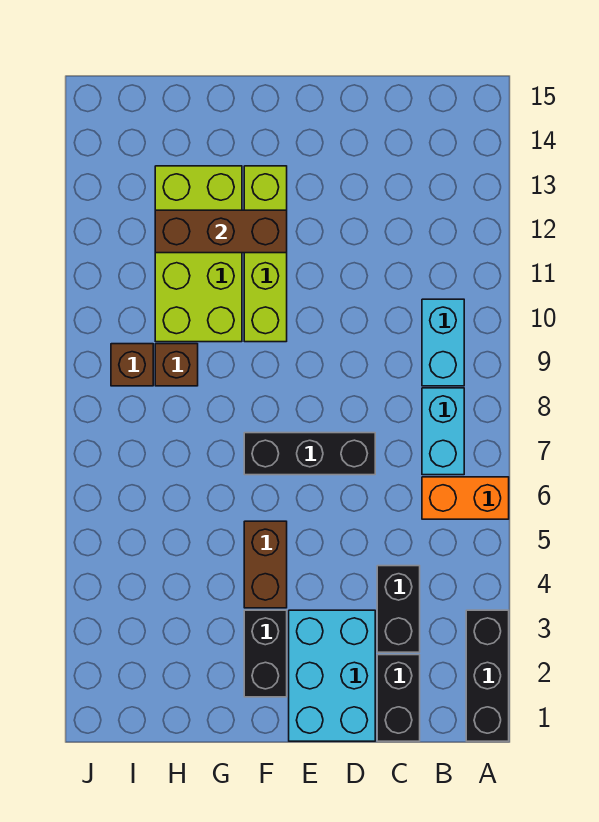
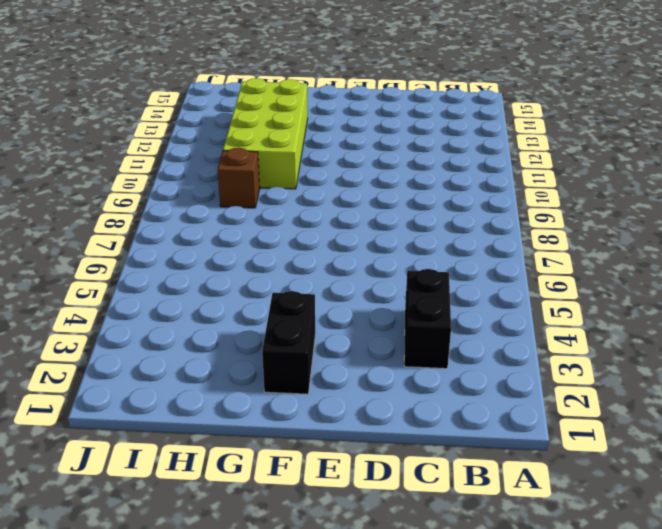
none -> black brick A1:A3 level 1
none -> orange brick A6:B6 level 1
none -> cyan brick B7:B8 level 1

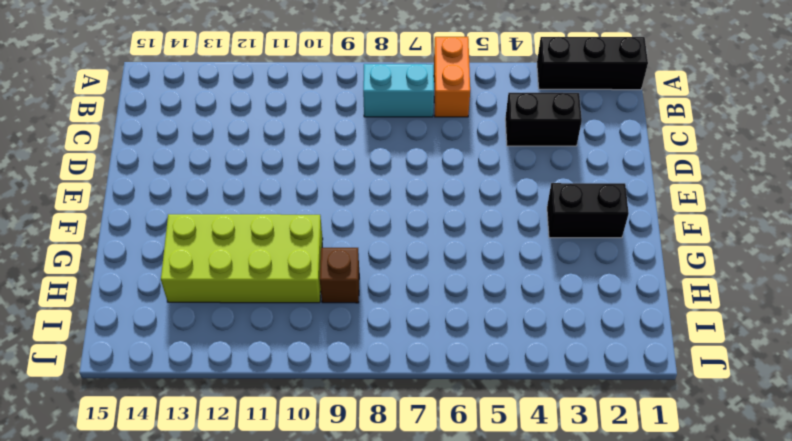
none -> cyan brick B9:B10 level 1
none -> black brick C1:C2 level 1
none -> cyan brick D1:E3 level 1

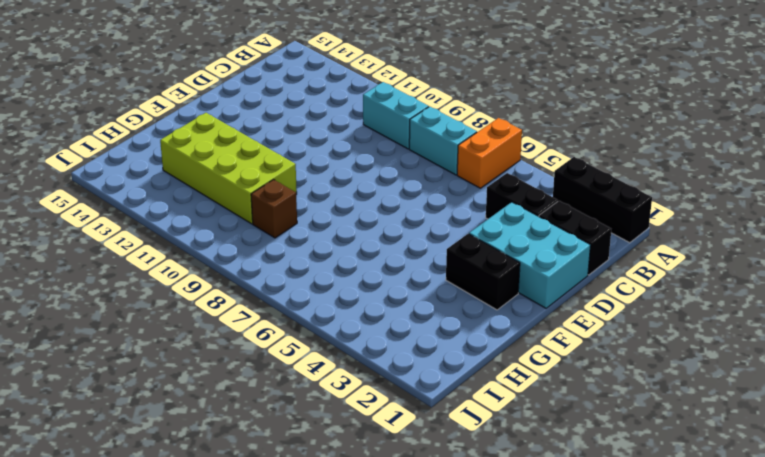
none -> black brick D7:F7 level 1
none -> brown brick F4:F5 level 1
none -> lime brick F10:F13 level 1

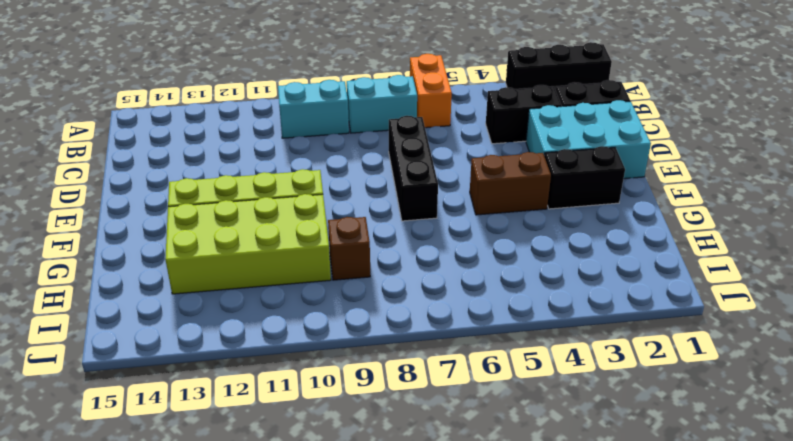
none -> brown brick I9 level 1
none -> brown brick F12:H12 level 2

